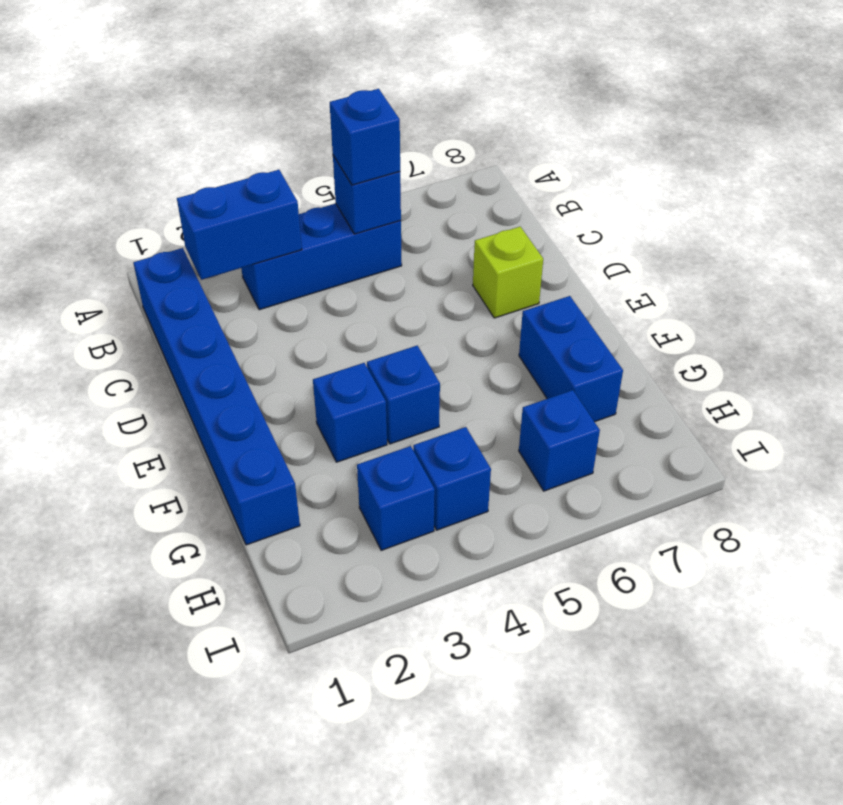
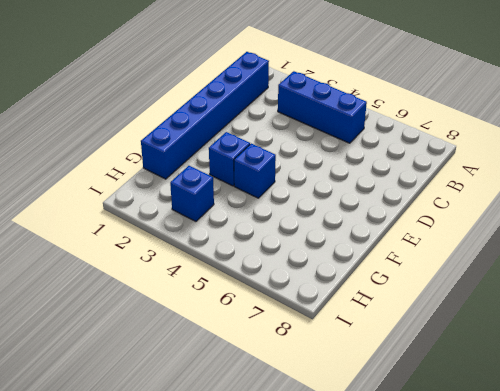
none -> lime brick D7 level 1
none -> blue brick F7:G7 level 1
none -> blue brick H4 level 1

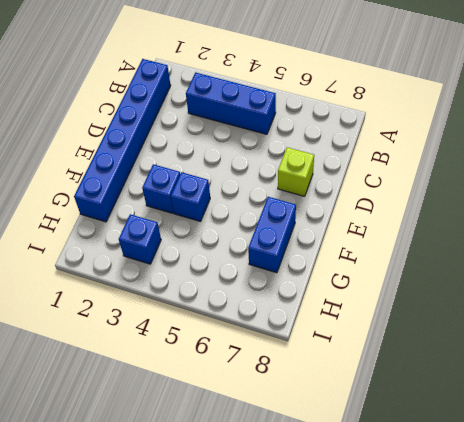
none -> blue brick H4 level 1
none -> blue brick H6 level 1
none -> blue brick B2:B3 level 2

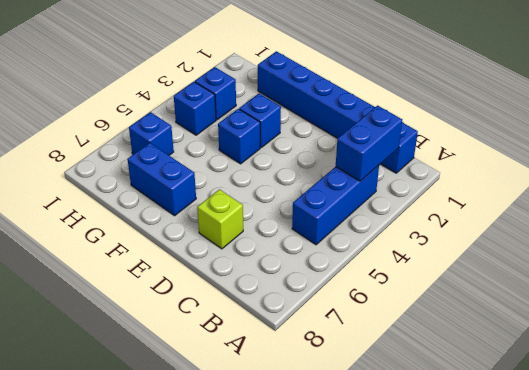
none -> blue brick B5 level 2
none -> blue brick B5 level 3

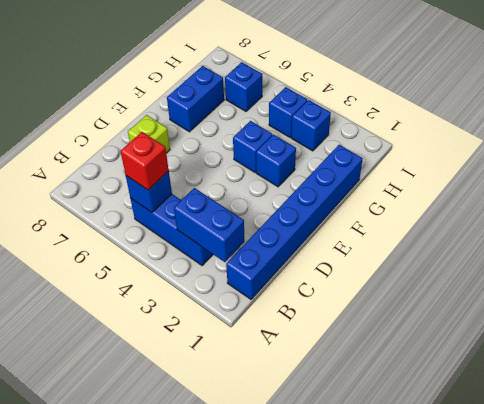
red brick B5 level 3 -> blue brick B5 level 3

